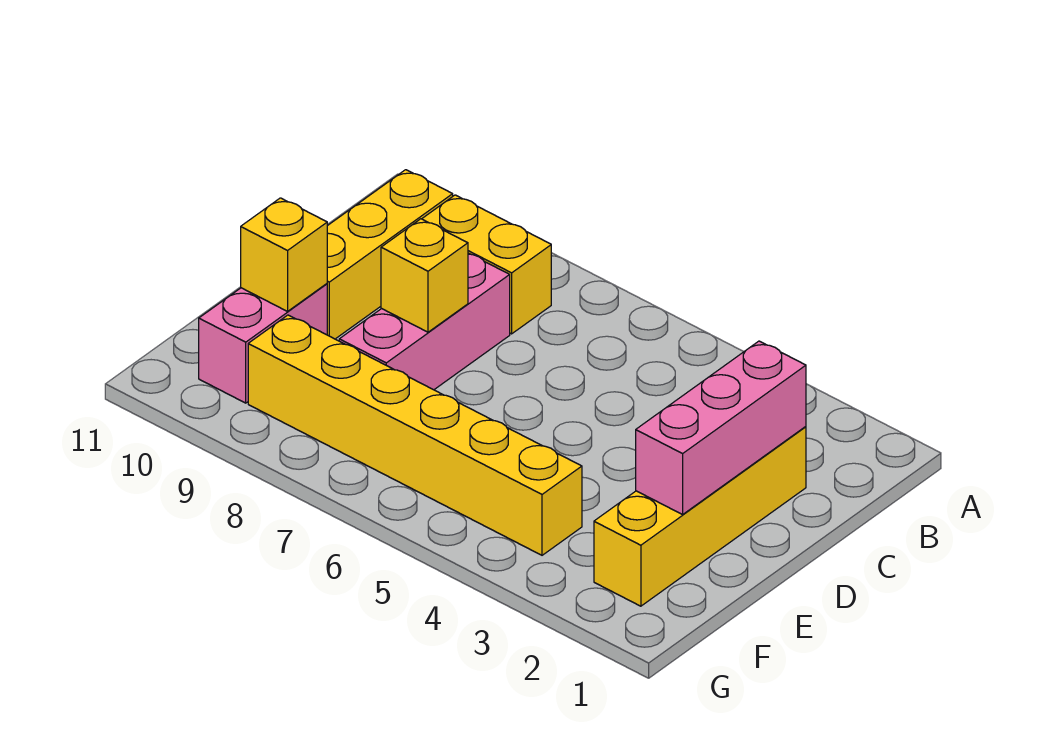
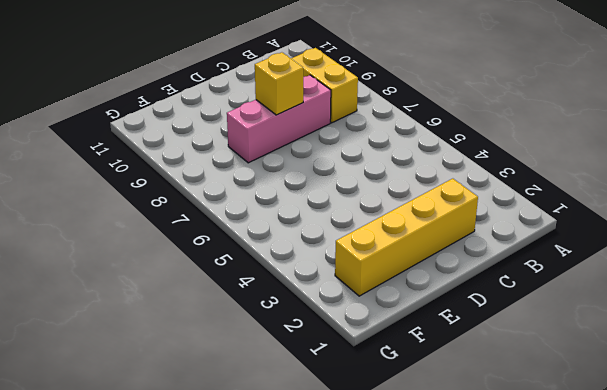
none -> yellow brick B10:D10 level 1
none -> pink brick E10:F10 level 1

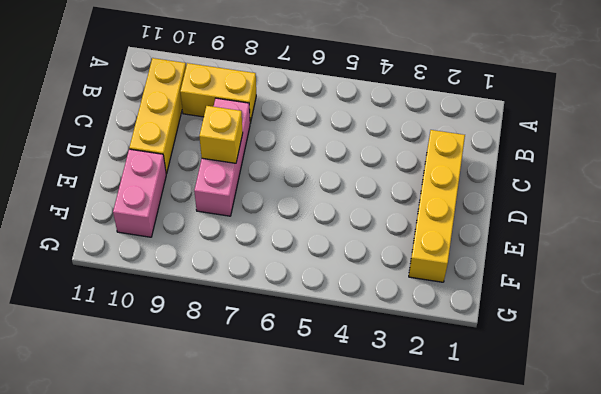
none -> yellow brick F4:F9 level 1
none -> pink brick C2:E2 level 2

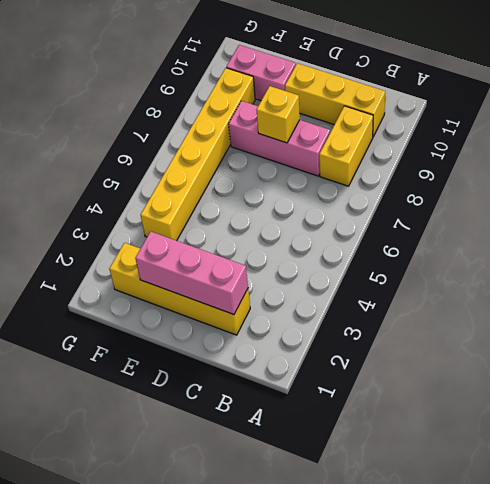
none -> yellow brick E10 level 2

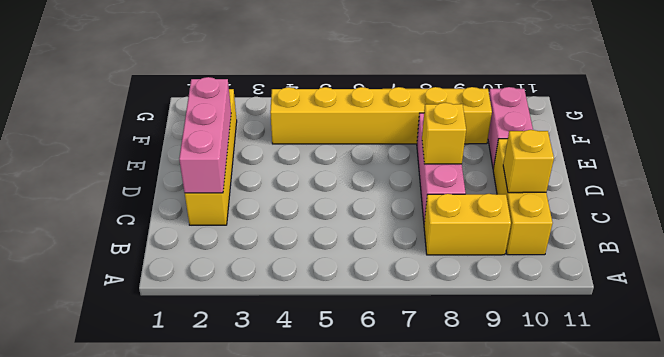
yellow brick C10 level 2 -> yellow brick E10 level 2

